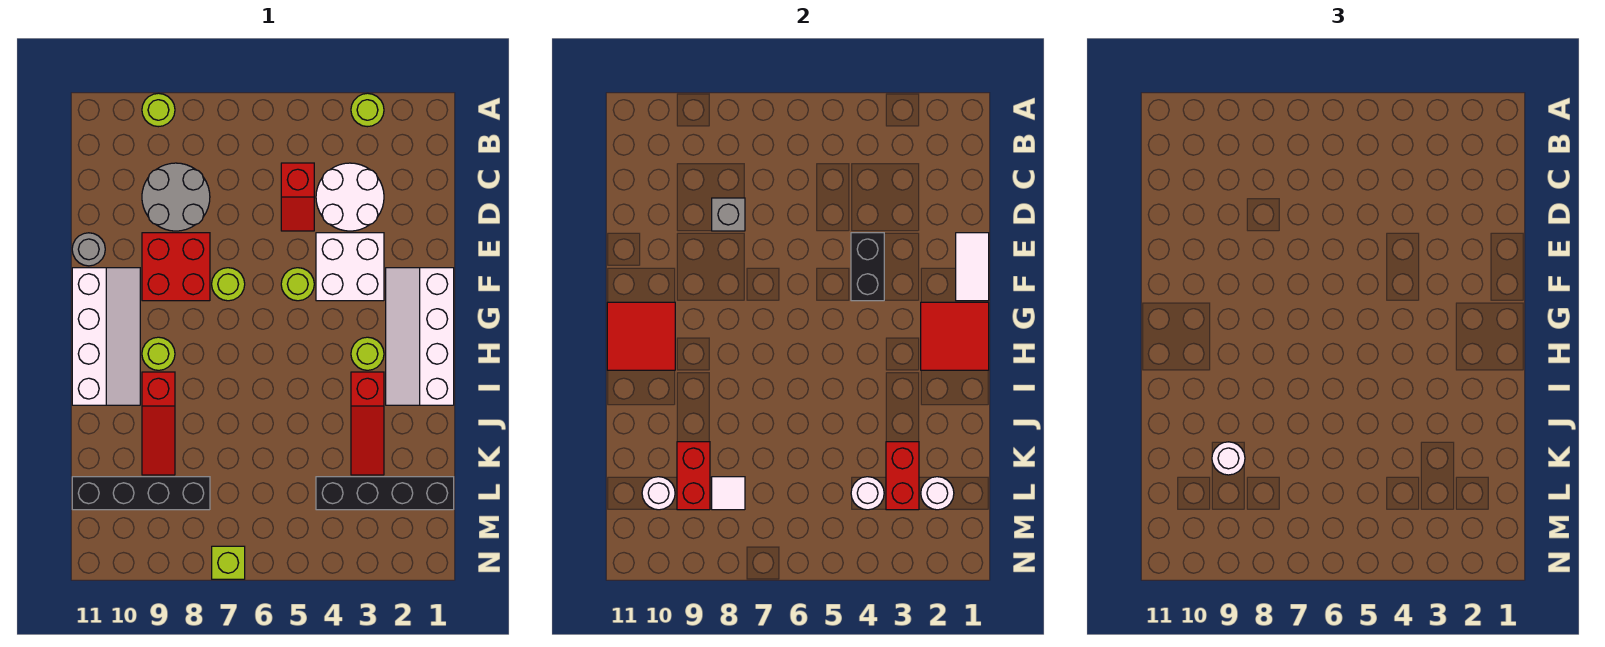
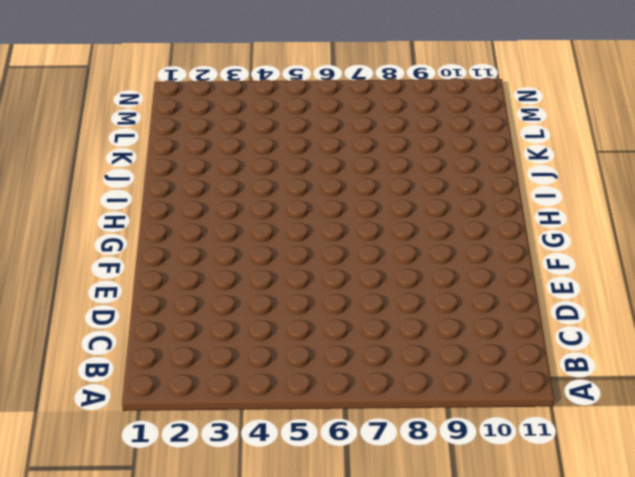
none -> lime round brick A3 level 1
none -> lime round brick A9 level 1
none -> white round brick C3:D4 level 1
none -> red slope C5:D5 level 1 top C

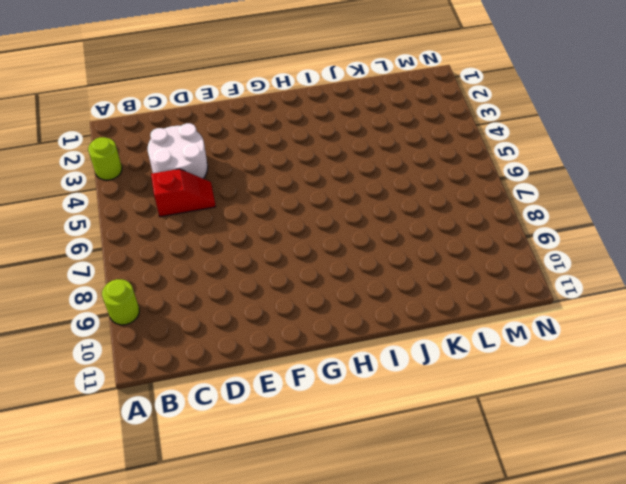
none -> grey round brick C8:D9 level 1
none -> white brick E3:F4 level 1
none -> red brick E8:F9 level 1
none -> grey round brick E11 level 1

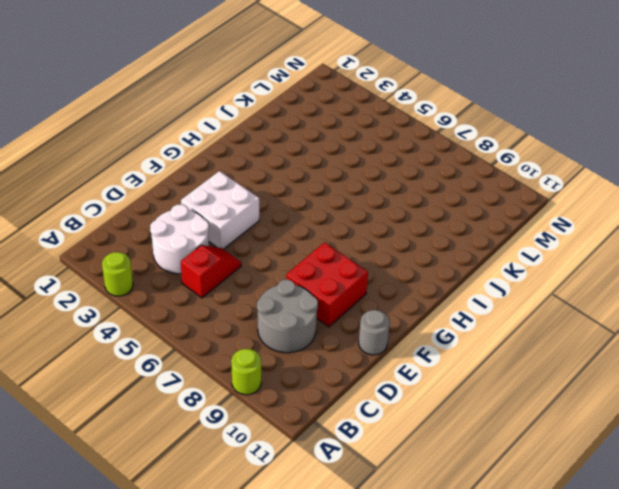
none -> white slope F1:I2 level 1 top 1
none -> lime round brick F5 level 1
none -> lime round brick F7 level 1
none -> white slope F10:I11 level 1 top 11

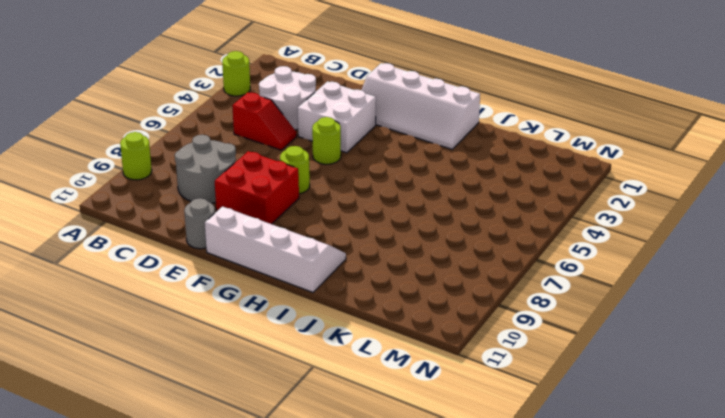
none -> lime round brick H3 level 1
none -> lime round brick H9 level 1
none -> red slope I3:K3 level 1 top I
none -> red slope I9:K9 level 1 top I

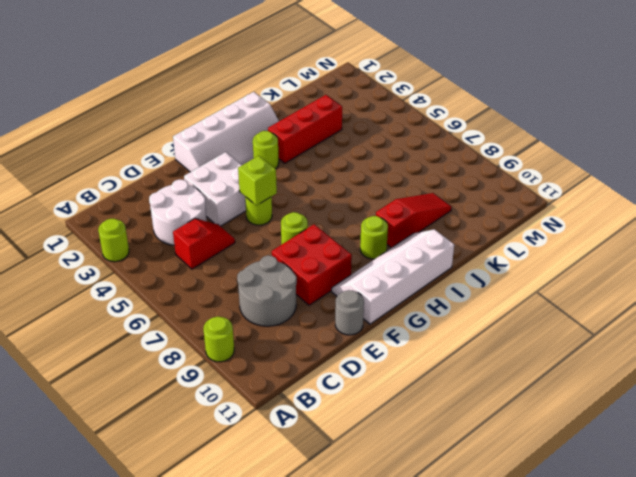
lime brick F5 level 2 -> lime brick N7 level 1
red brick I3:K3 level 1 -> red slope I3:K3 level 1 top I
none -> black brick L1:L4 level 1
none -> black brick L8:L11 level 1
none -> grey brick D8 level 2
none -> white tile E1:F1 level 2

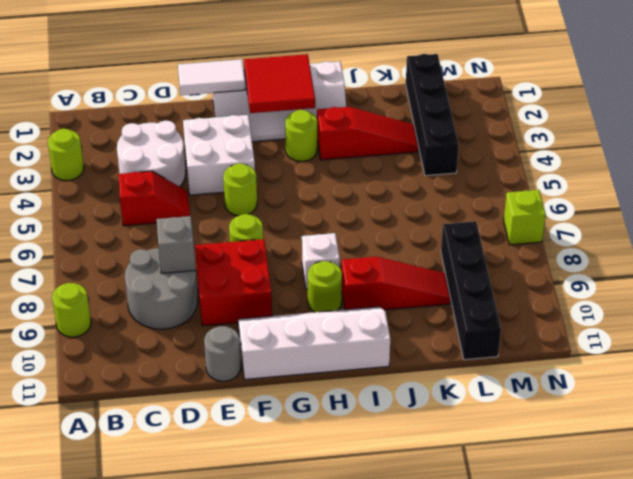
white brick H8 level 1 -> none
none -> black brick E4:F4 level 2
none -> red tile G10:H11 level 2
none -> red brick K3:L3 level 2
none -> red brick K9:L9 level 2

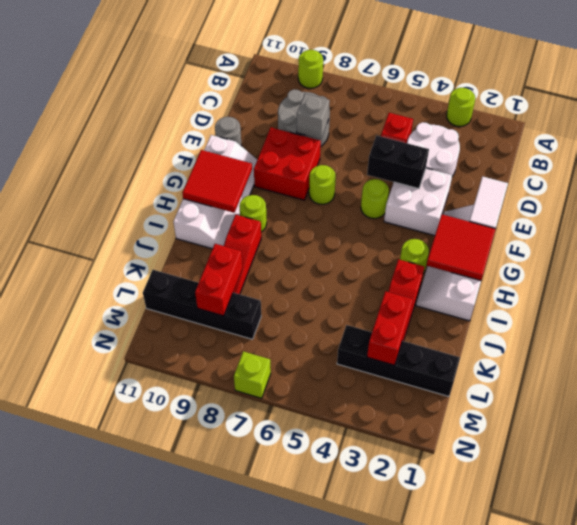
black brick E4:E5 level 2 -> black brick E4:F4 level 2
none -> white round brick L2 level 2
none -> white round brick L4 level 2
none -> white tile L8 level 2
none -> white round brick L10 level 2

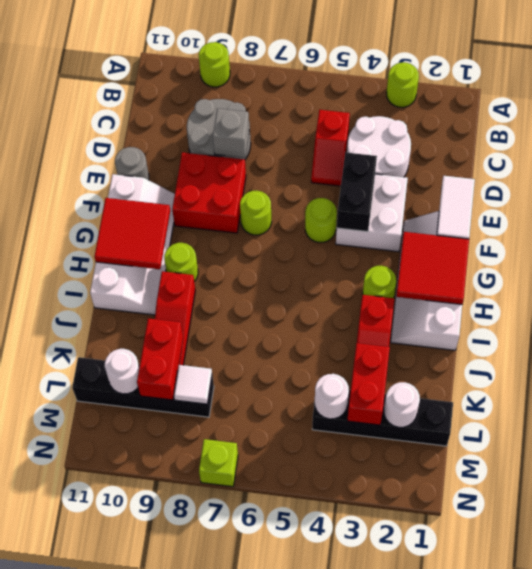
none -> white round brick K9 level 3

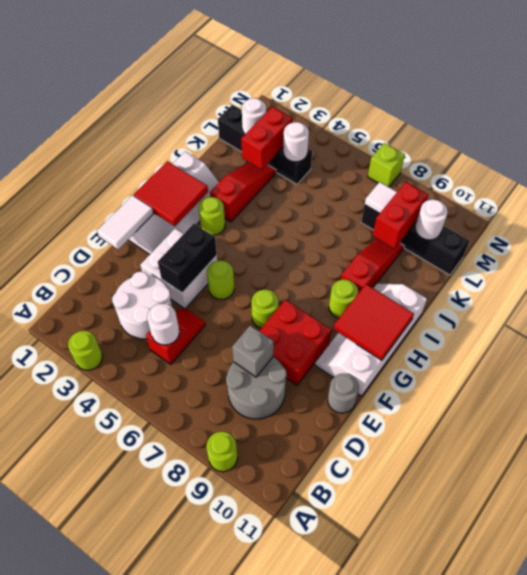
white round brick C5 level 2 -> white round brick K9 level 3

